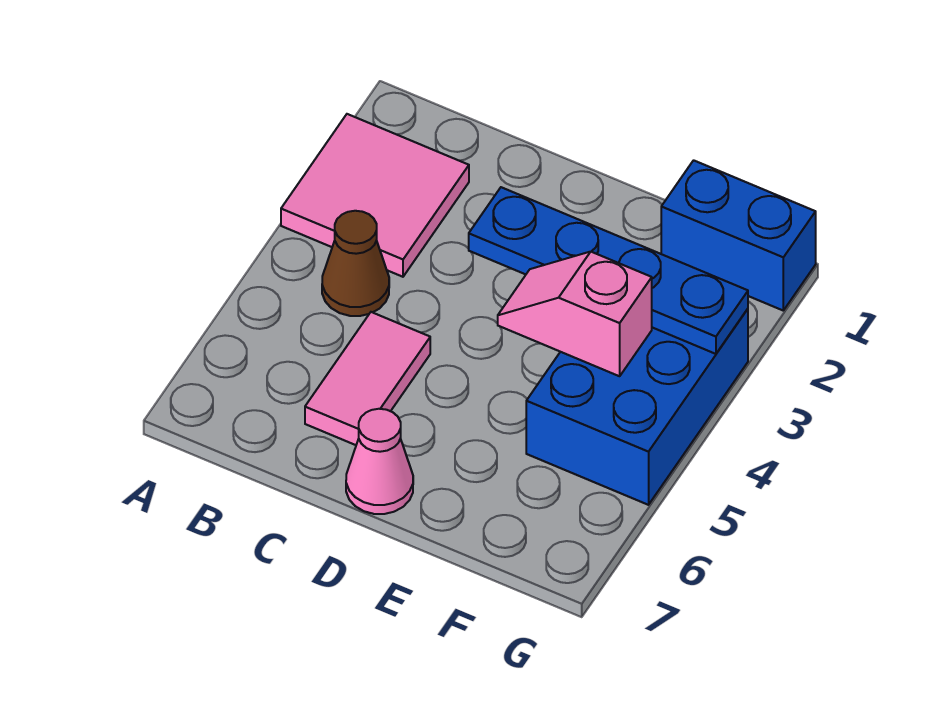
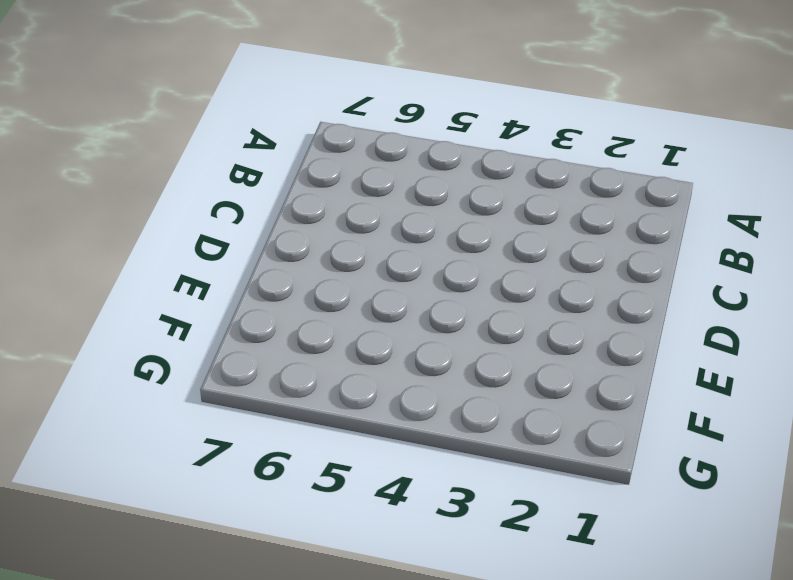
none -> pink tile A2:B3 level 1
none -> brown cone B4 level 1

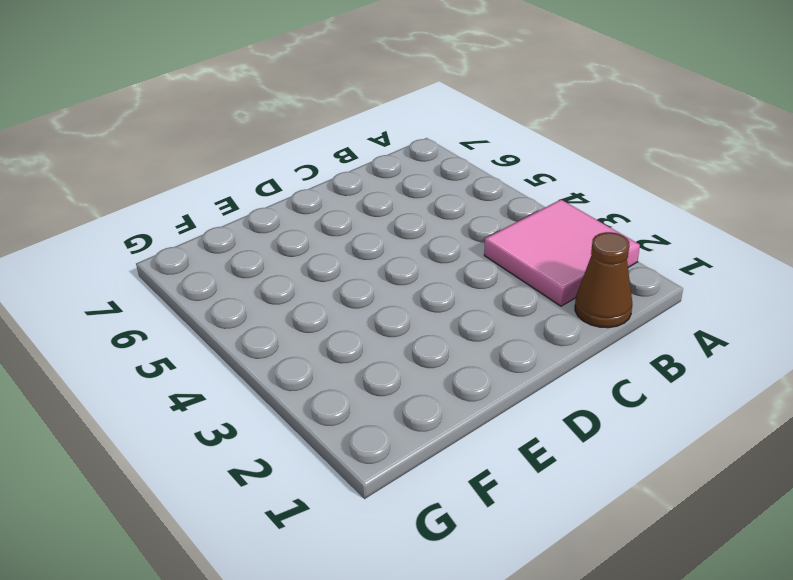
brown cone B1 level 1 -> brown cone B4 level 1
none -> pink tile C5:C6 level 1
none -> pink cone D7 level 1

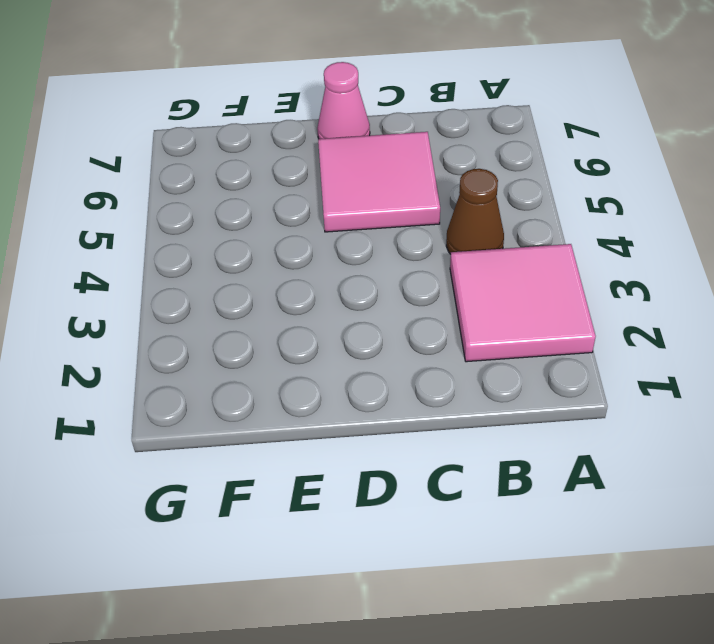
pink tile C5:D6 level 1 -> pink tile C5:C6 level 1
none -> blue brick F1:G1 level 1
none -> blue brick F3:G5 level 1

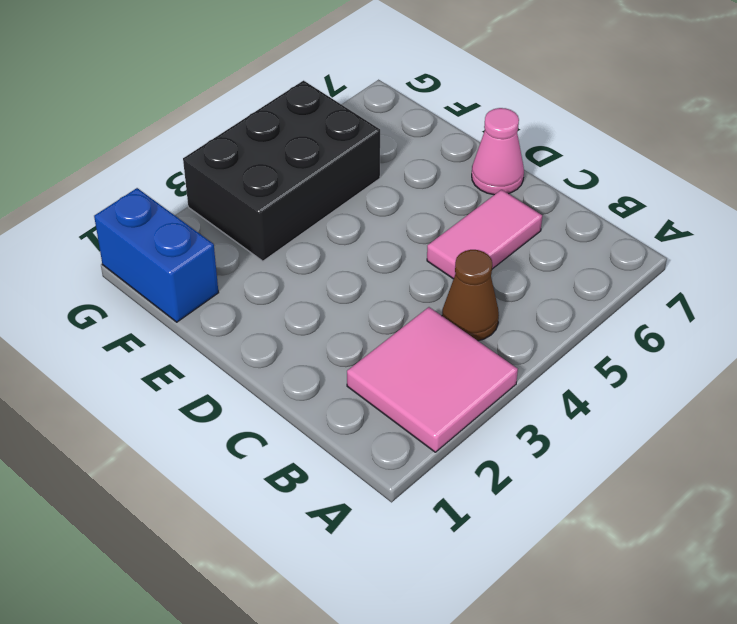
black brick F3:G5 level 1 -> blue brick F3:G5 level 1
none -> blue plate D3:G3 level 2
none -> pink slope E4:F4 level 2 top F

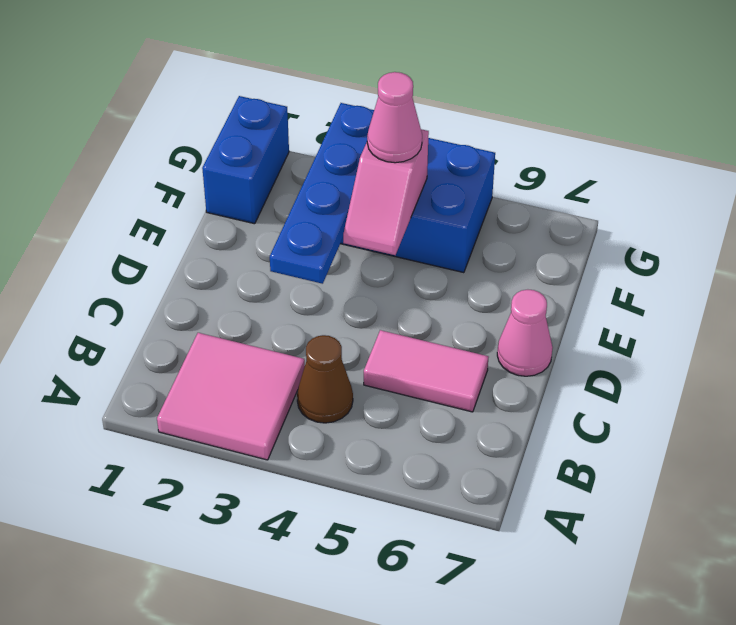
pink cone F4 level 3 -> none

